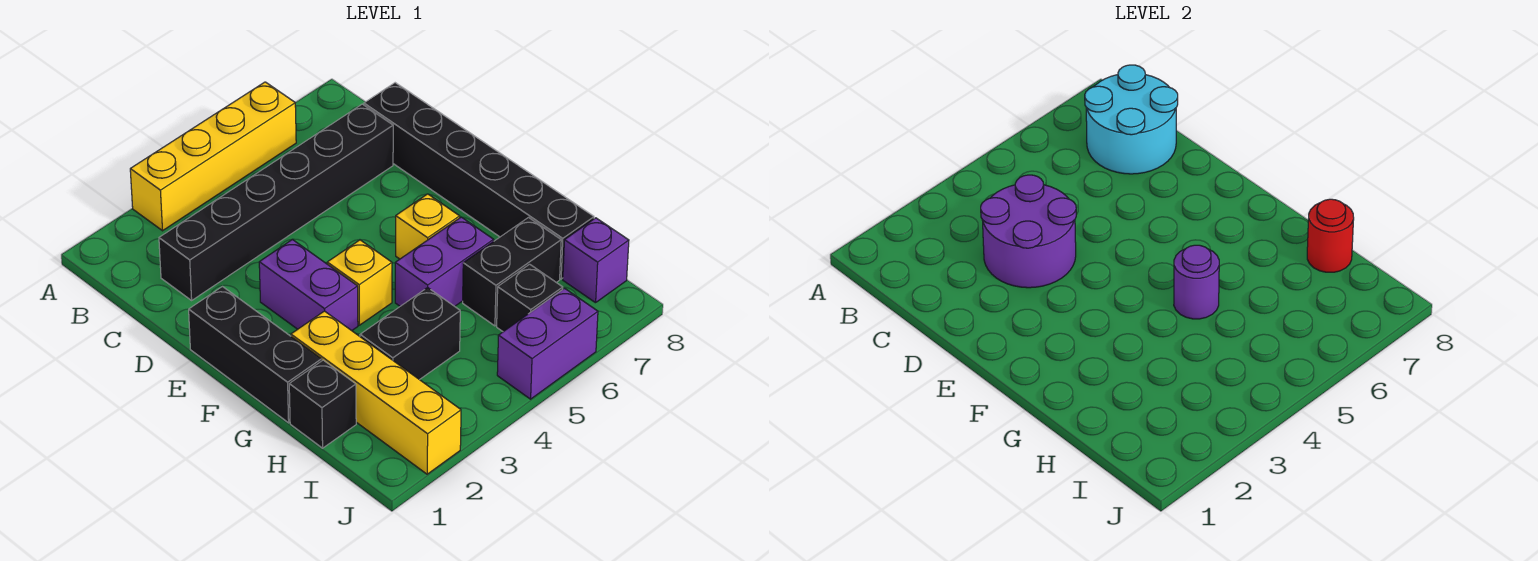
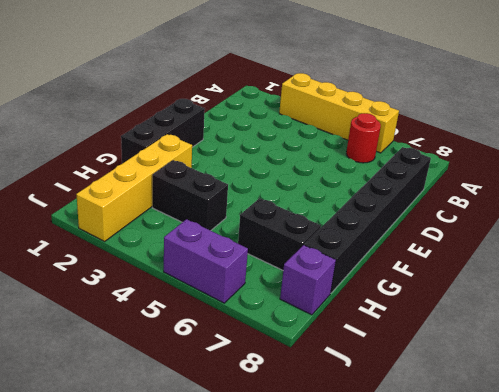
red round brick B6 level 1 -> red round brick H8 level 2
none -> black brick C2:C7 level 1
none -> purple brick E3:F3 level 1
none -> yellow brick F4 level 1

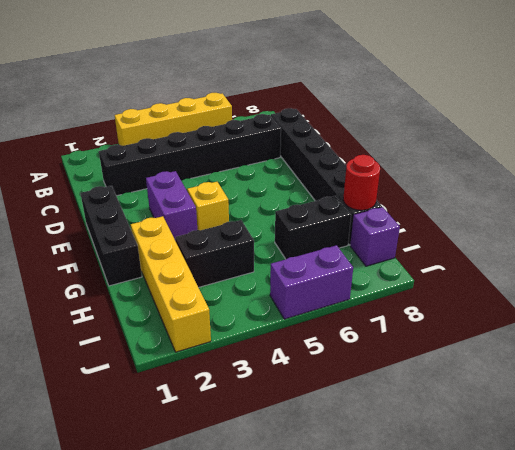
none -> yellow brick F6 level 1
none -> purple brick G5:G6 level 1
none -> black brick H1 level 1

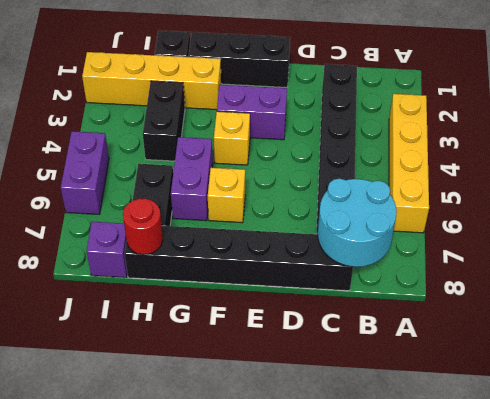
none -> black brick I6 level 1
none -> purple round brick C3:D4 level 2
none -> purple round brick G5 level 2

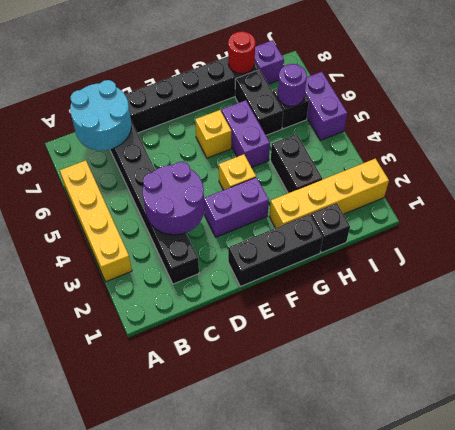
purple round brick I6 level 2 -> purple round brick G5 level 2

